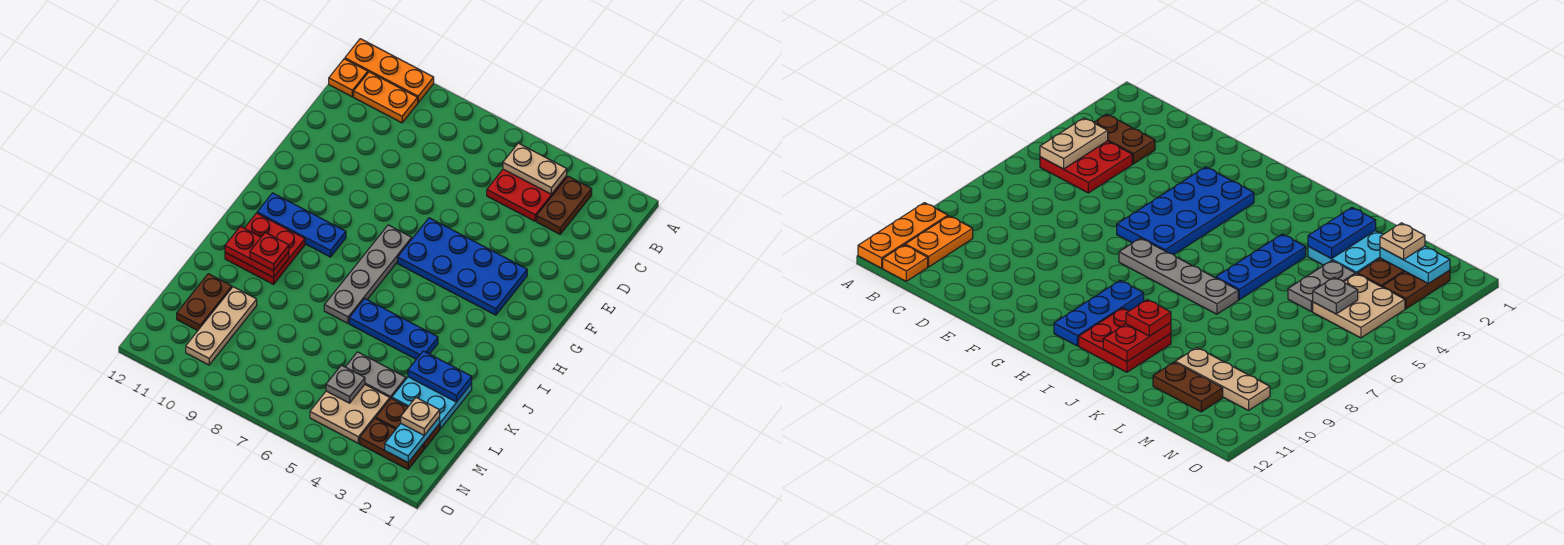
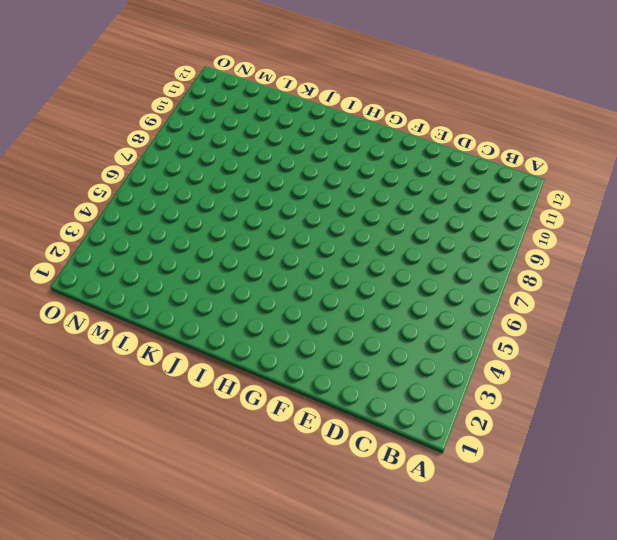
none -> orange plate A10:A12 level 1
none -> brown plate B3:C3 level 1
none -> red plate B4:C5 level 1

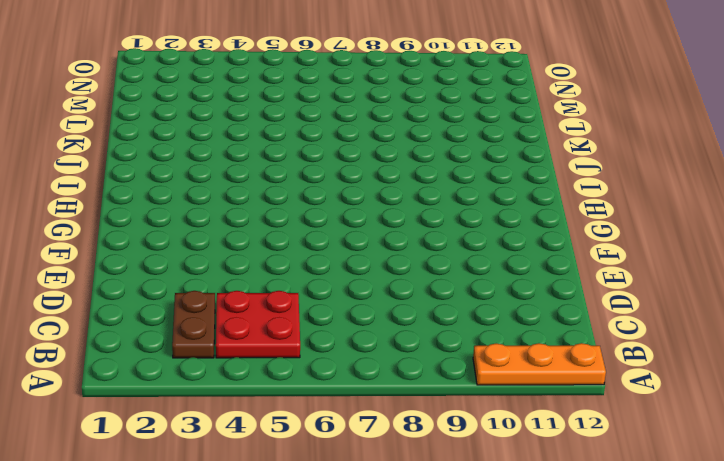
none -> orange plate B10:B11 level 1
none -> orange plate B12 level 1
none -> blue plate F3:G6 level 1

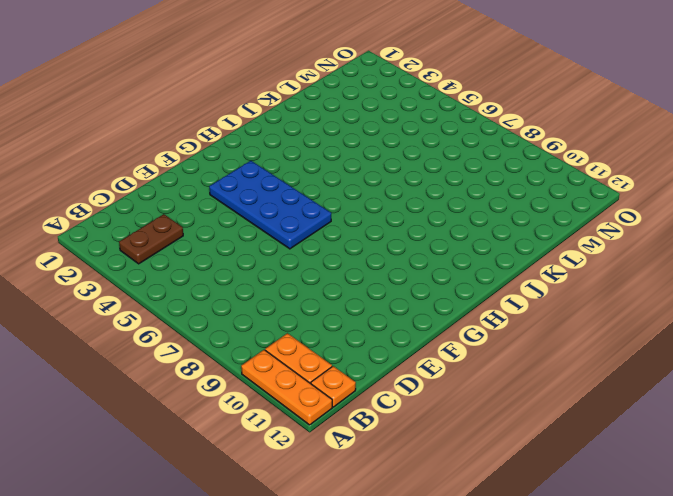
none -> red plate B4:C5 level 1
none -> grey plate G7:J7 level 1
none -> blue plate H9:H11 level 1

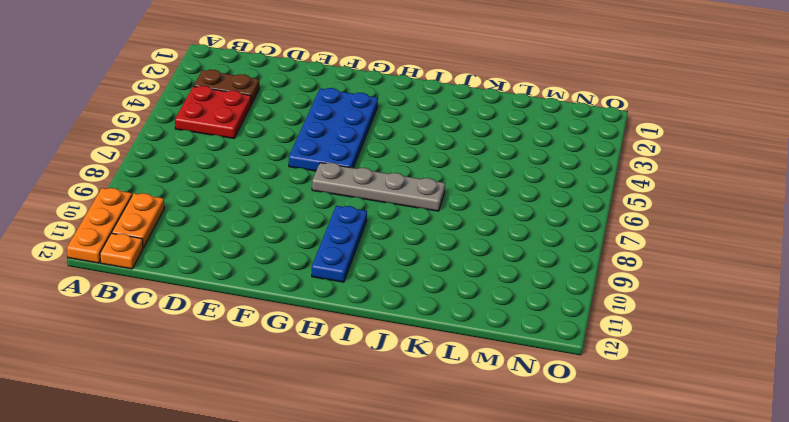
none -> red plate I10:J11 level 1
none -> blue plate J4:J6 level 1
none -> cyan plate K2:L3 level 1

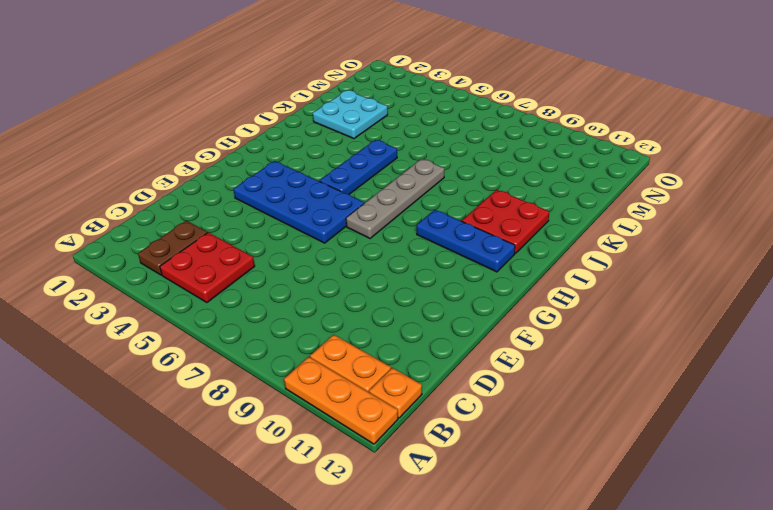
blue plate H5:J5 level 1 -> blue plate J4:J6 level 1
none -> grey plate L4:L5 level 1
none -> tan plate L10:N10 level 1
none -> brown plate L11:M11 level 1

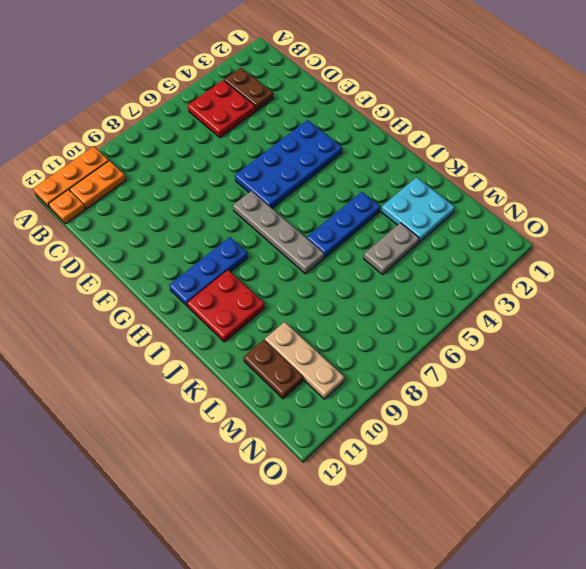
none -> brown plate M2:M3 level 1
none -> tan plate M4:N5 level 1
none -> brown plate N2:N3 level 1

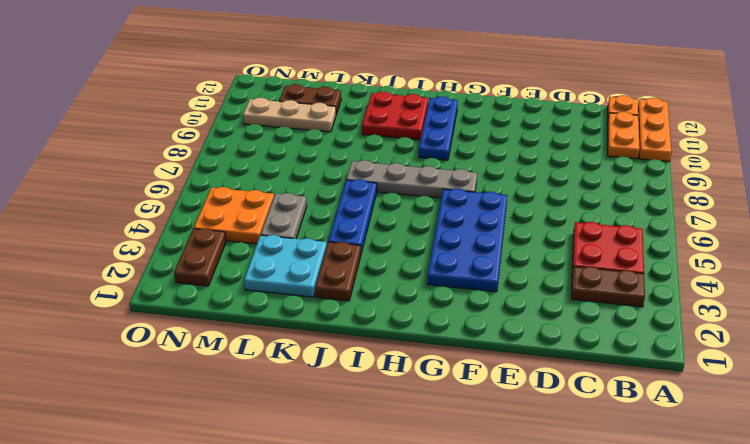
brown plate J2:J3 level 1 -> brown plate M2:M3 level 1
orange plate M4:N5 level 1 -> tan plate M4:N5 level 1
none -> tan plate B4:B5 level 2
none -> red plate J10:J11 level 2
none -> blue plate K2:K3 level 2

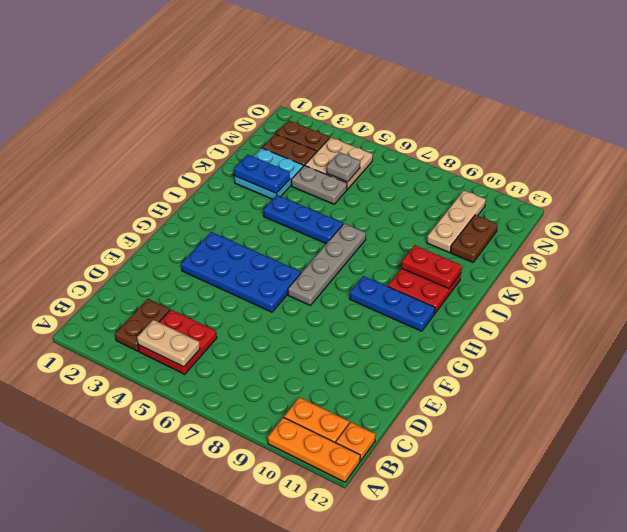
none -> cyan plate M2:N2 level 2
none -> red plate J10 level 3
none -> tan plate M2 level 3

